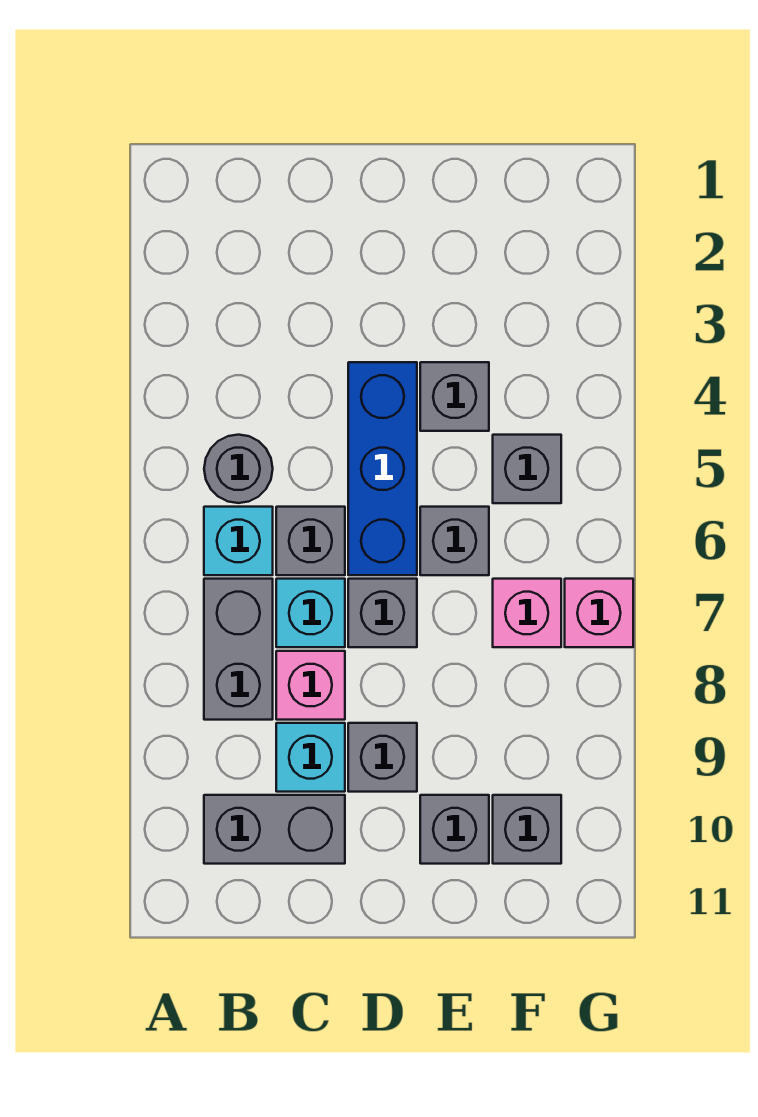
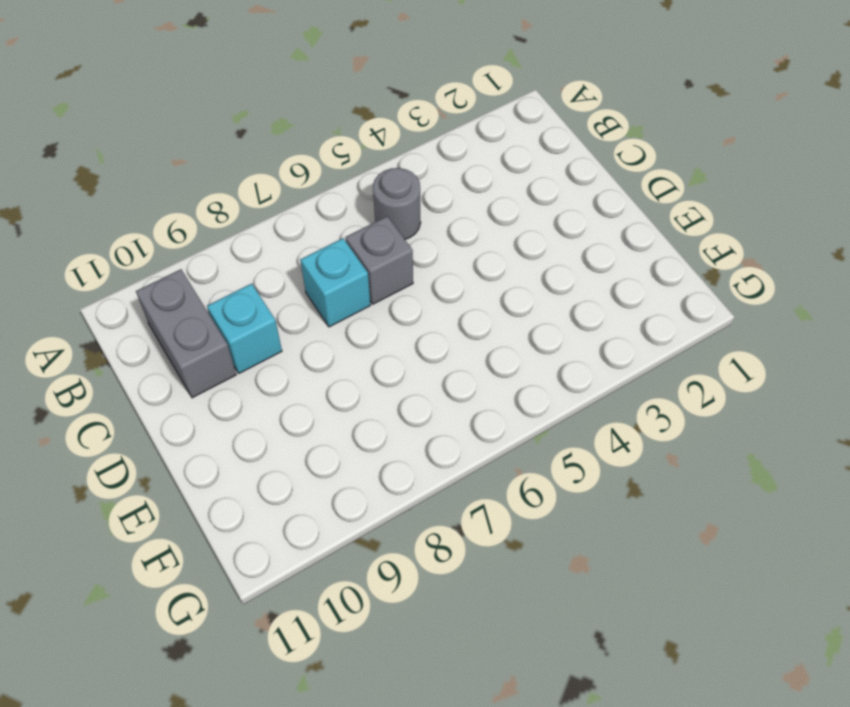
none -> cyan brick B6 level 1
none -> grey brick B7:B8 level 1
none -> pink brick C8 level 1

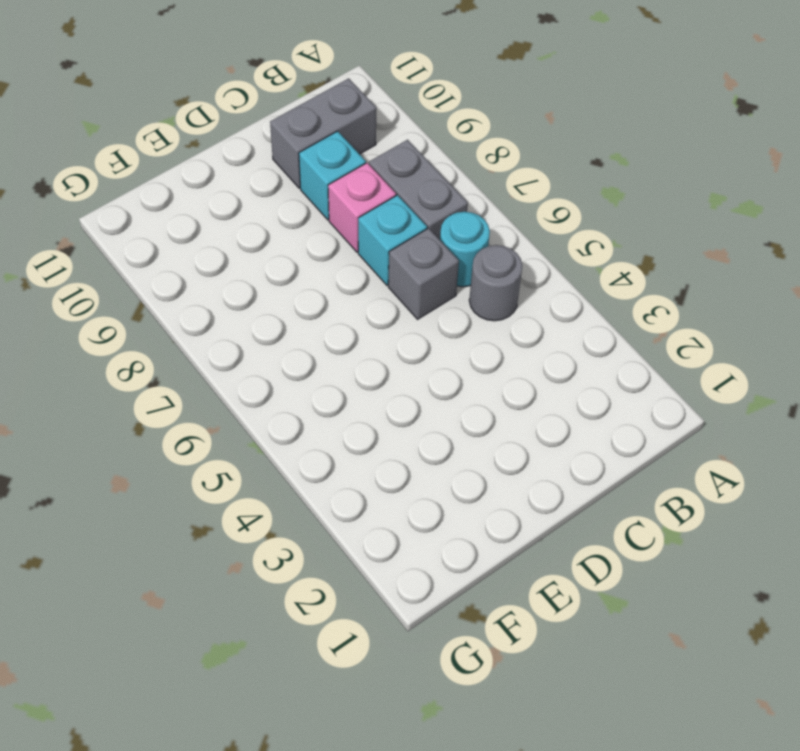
cyan round brick B6 level 1 -> cyan brick B6 level 1
none -> blue brick D4:D6 level 1
none -> grey brick D7 level 1
none -> grey brick D9 level 1

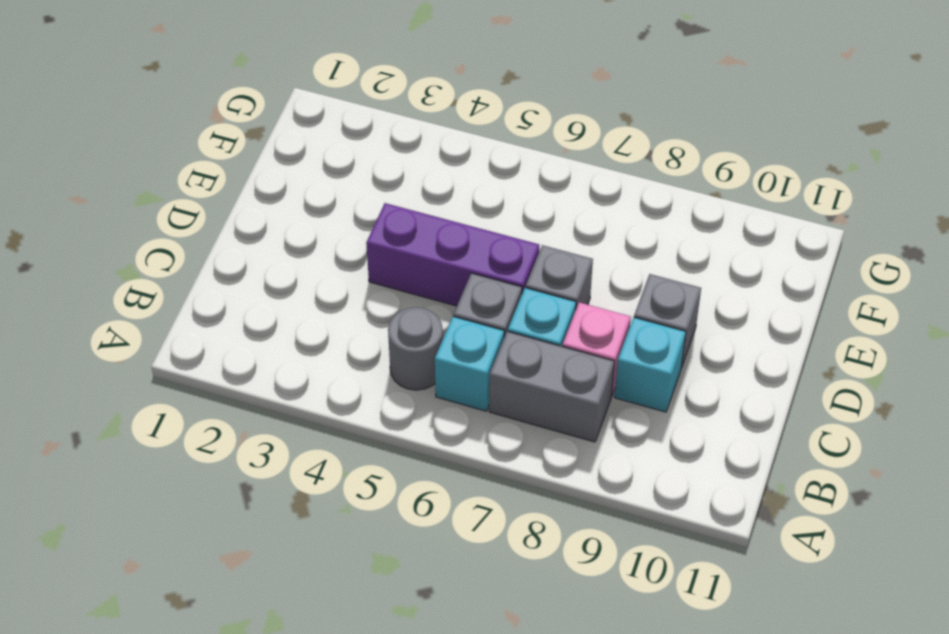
purple brick D4:D6 level 1 -> blue brick D4:D6 level 1
none -> grey brick B10:C10 level 1
none -> grey brick E4 level 1
none -> grey brick E6 level 1

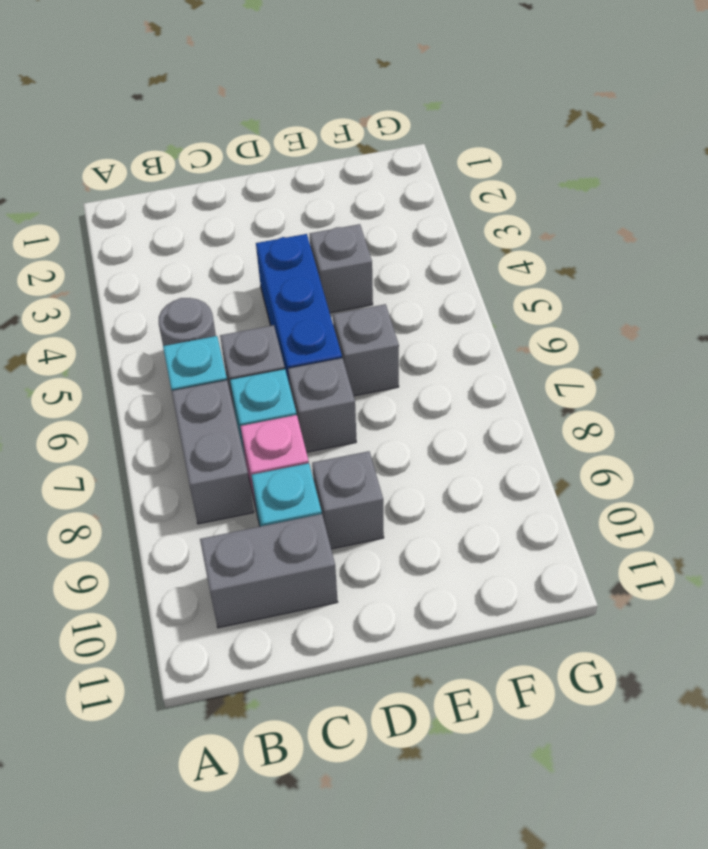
none -> grey brick E10 level 1
none -> grey brick F5 level 1
none -> pink brick F7 level 1

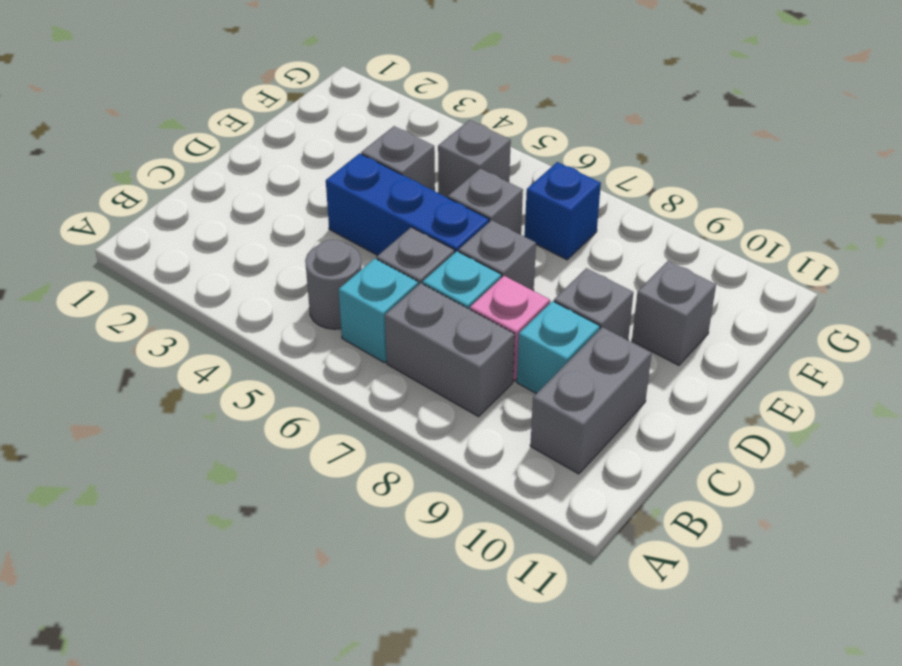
blue brick F7 level 1 -> pink brick F7 level 1
none -> grey brick F10 level 1
none -> pink brick G7 level 1

